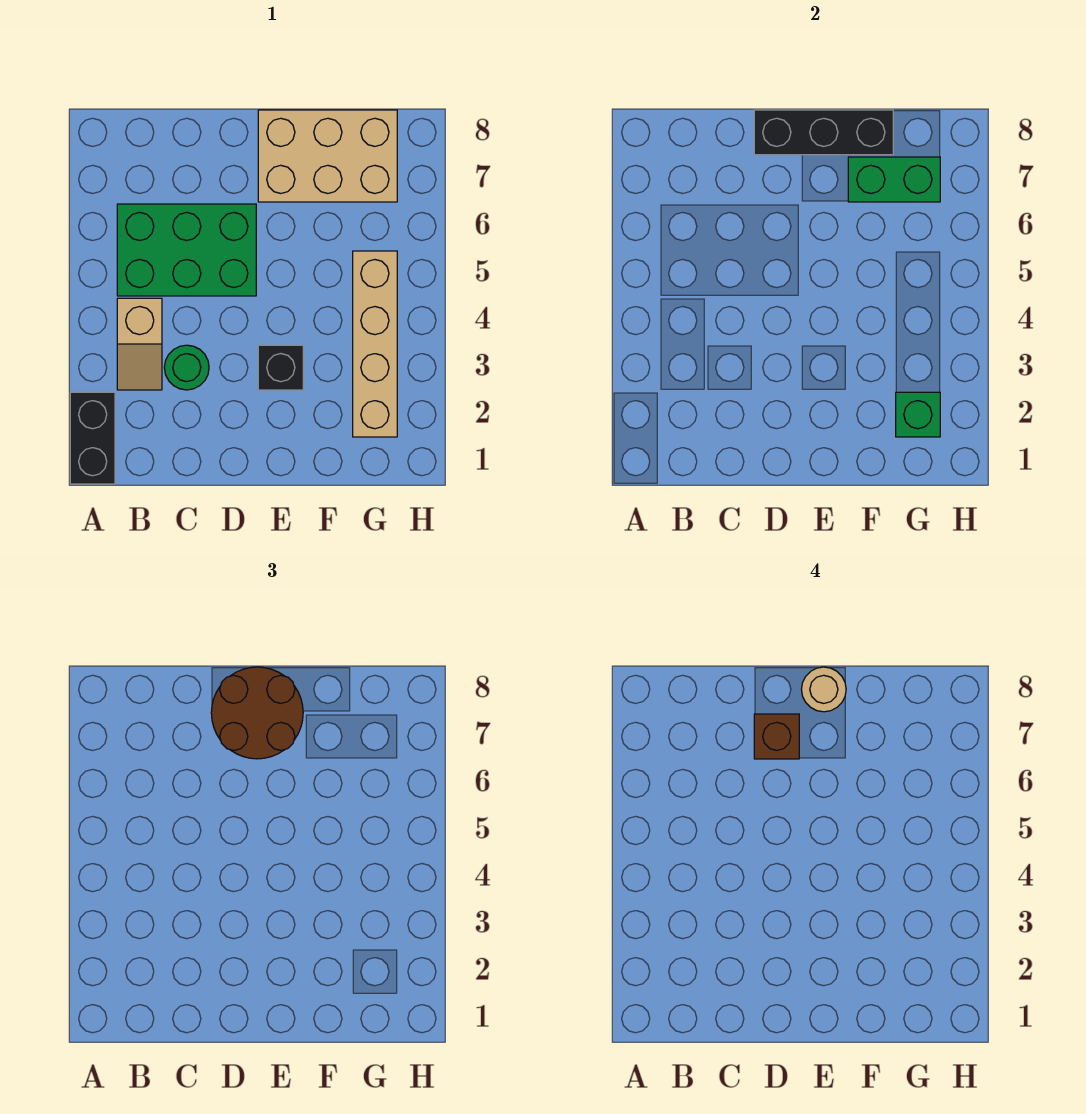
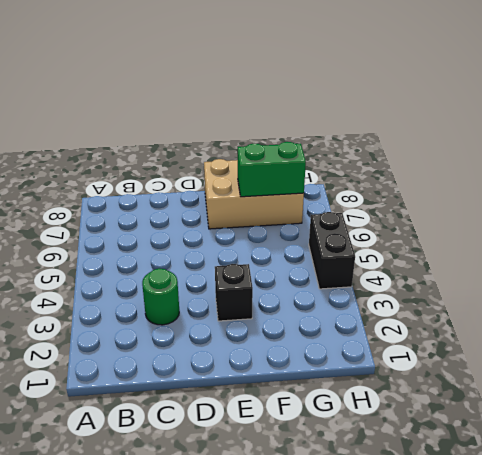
black brick H4:H5 level 1 -> black brick A1:A2 level 1
none -> tan slope B3:B4 level 1 top 4
none -> green brick B5:D6 level 1
none -> tan brick G2:G5 level 1

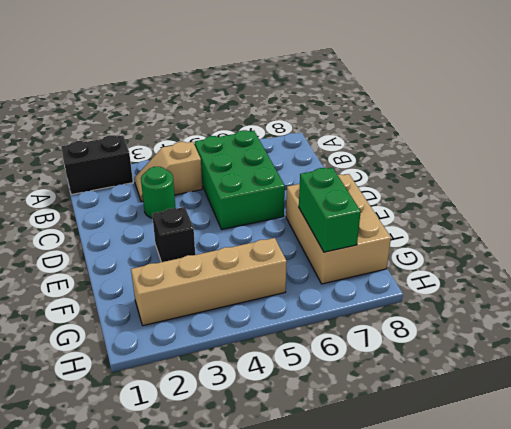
none -> black brick D8:F8 level 2
none -> green brick G2 level 2
none -> brown round brick D7:E8 level 3

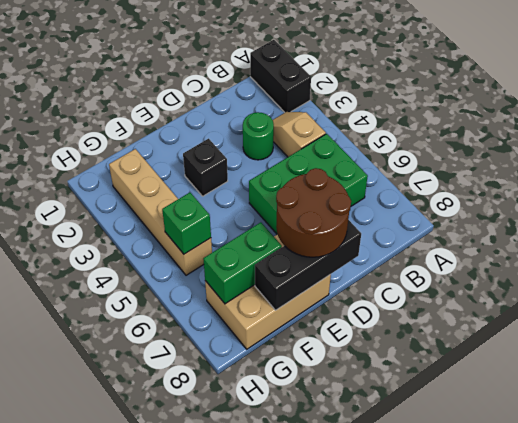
green brick G5 level 2 -> green brick G2 level 2
none -> brown brick D7 level 4
none -> tan round brick E8 level 4

